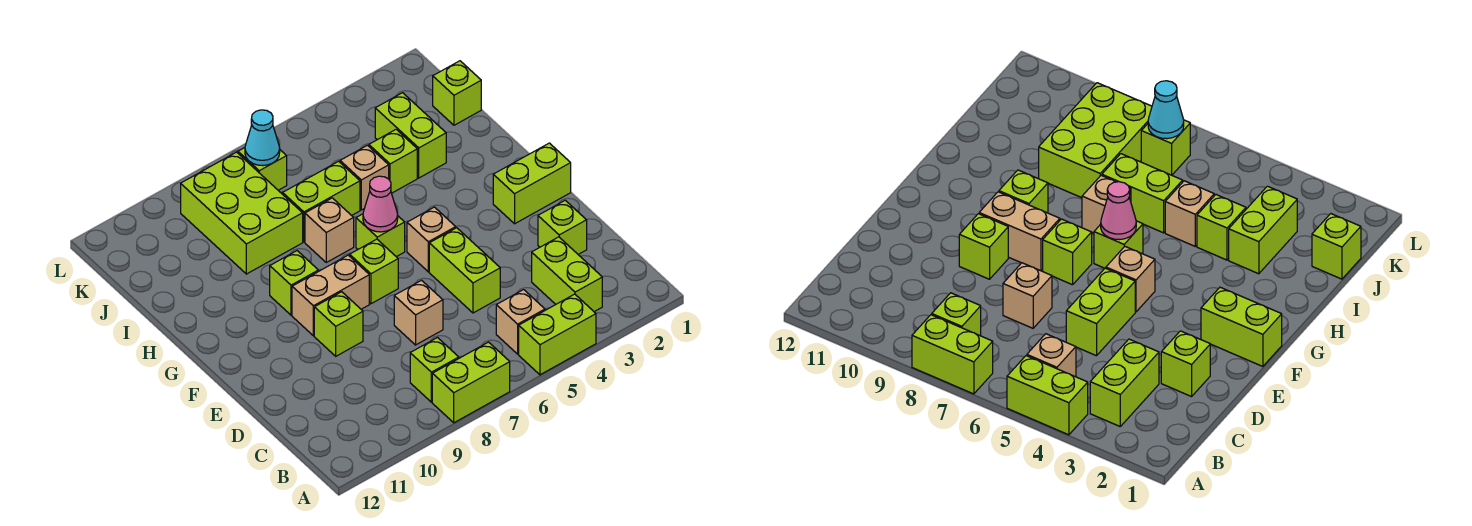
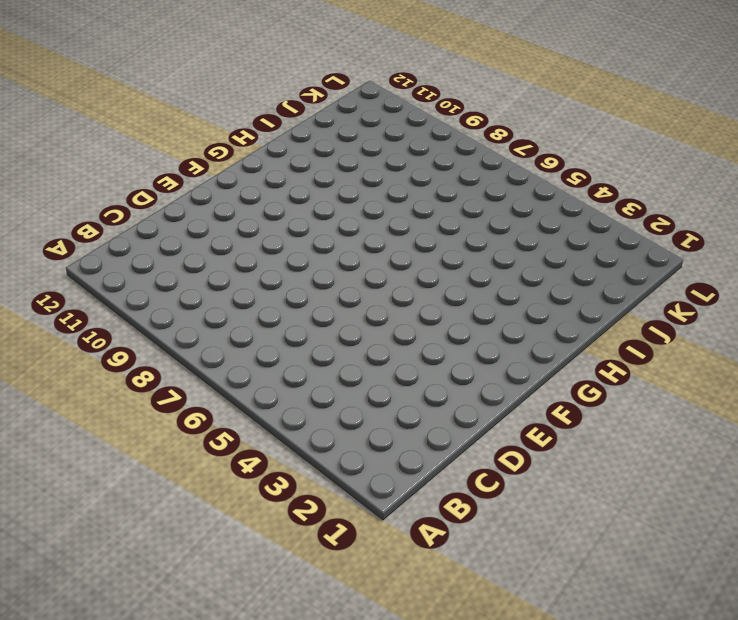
none -> lime brick A4:A5 level 1
none -> lime brick A7:A8 level 1
none -> lime brick B3:C3 level 1

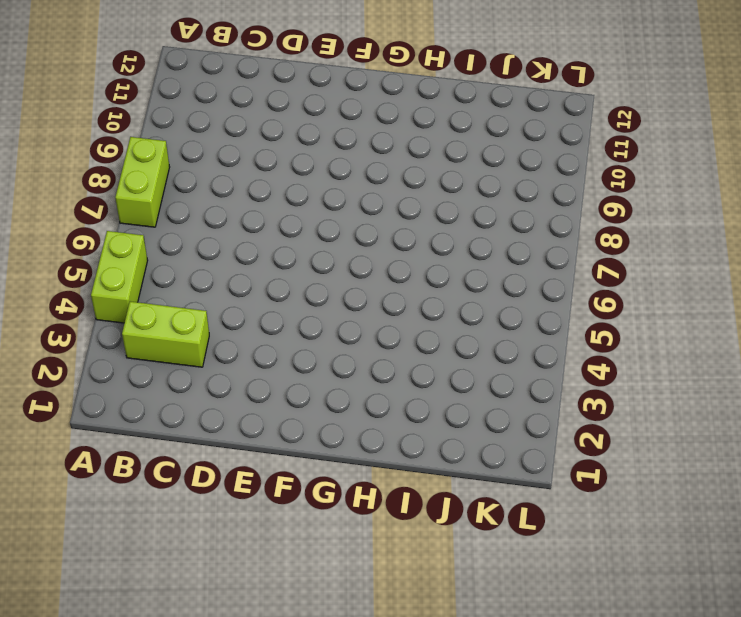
none -> tan brick B5 level 1
none -> lime brick B8 level 1
none -> lime brick D2 level 1

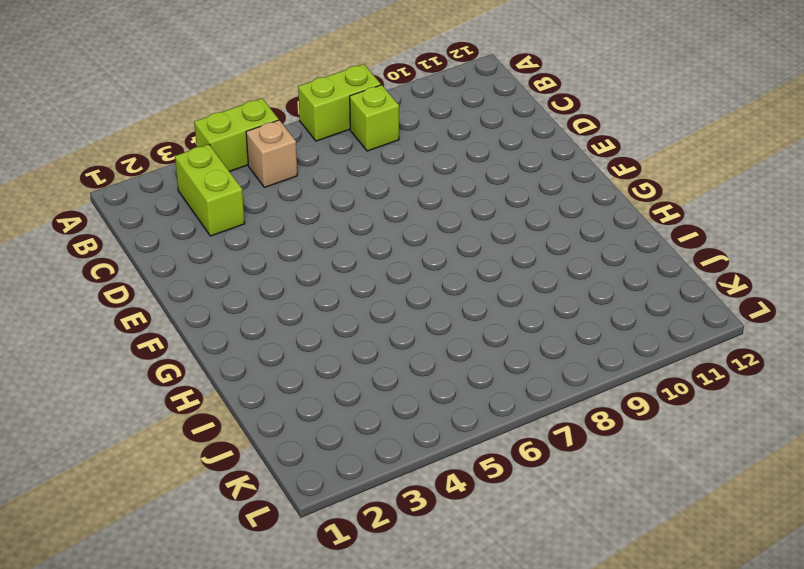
none -> lime brick D2 level 1
none -> lime brick D5:E5 level 1
none -> tan brick D7 level 1

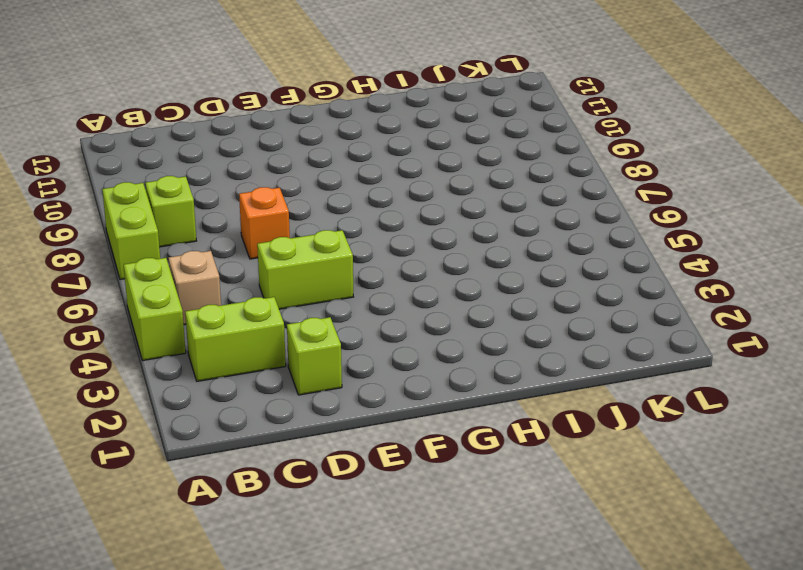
orange brick D7 level 1 -> tan brick D7 level 1
none -> lime brick E9 level 1
none -> lime brick F1:F2 level 1
none -> tan brick F5 level 1

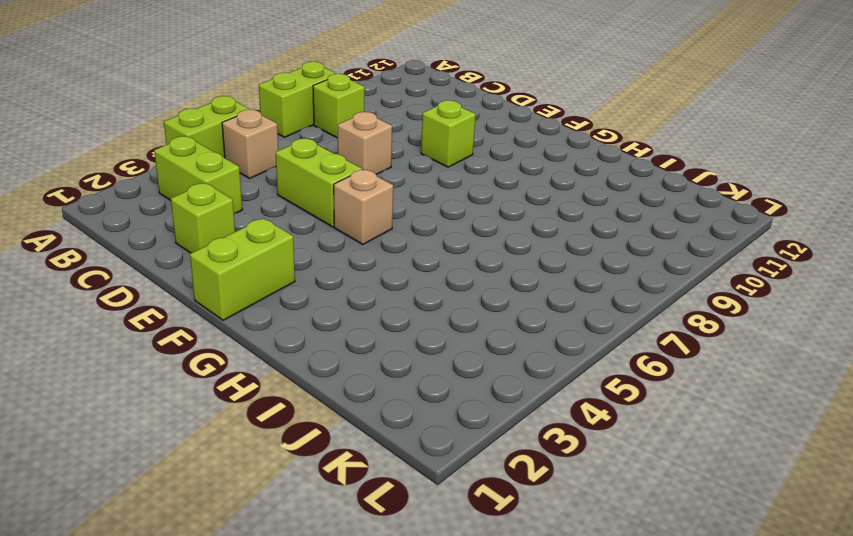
none -> lime brick F7 level 1
none -> tan brick F8:F9 level 1
none -> lime brick G6 level 1

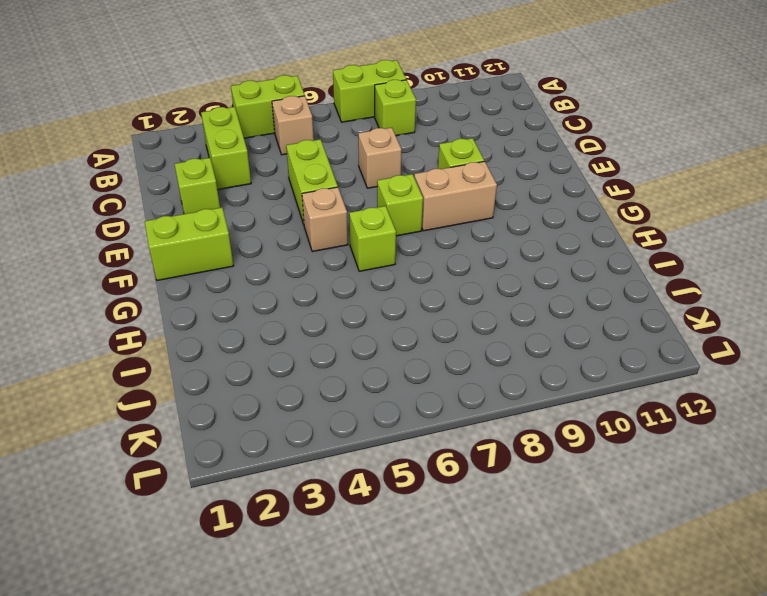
none -> lime brick G9 level 1
none -> tan brick H7 level 1
none -> lime brick I3:J3 level 1

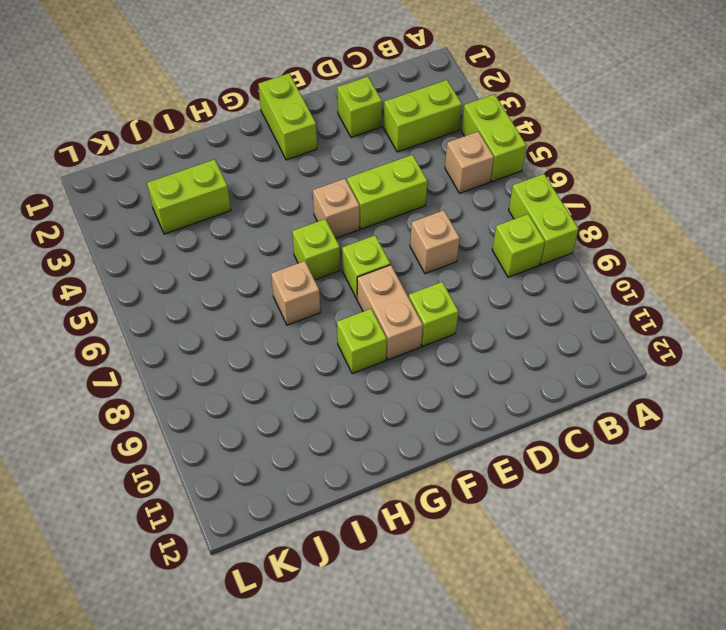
none -> lime brick I4 level 1
none -> tan brick I5 level 1
none -> lime brick I6:I7 level 1

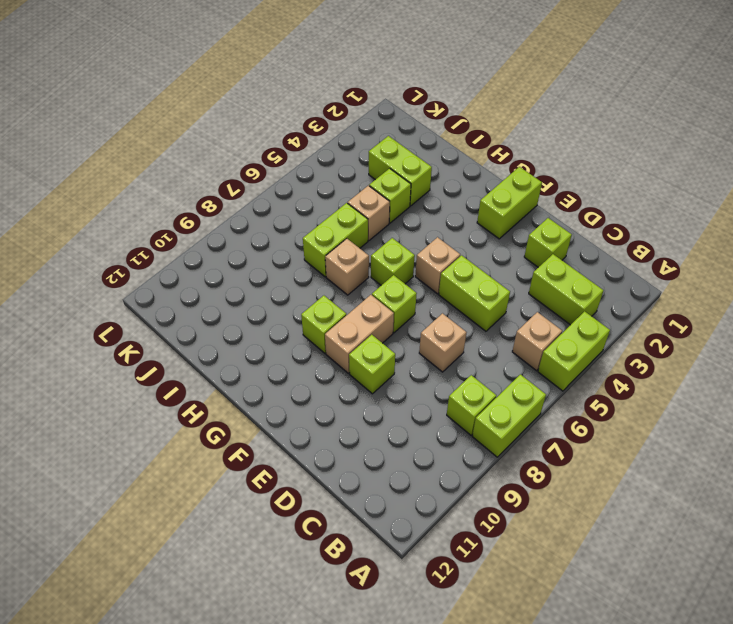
none -> lime brick I8:K9 level 1
none -> lime brick J1 level 1
none -> lime brick K7 level 1

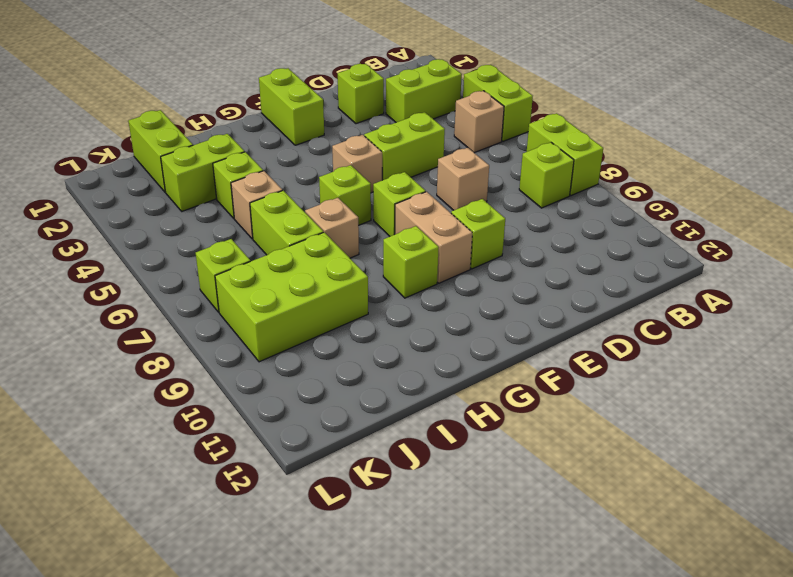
lime brick J1:J2 level 1 -> lime brick J1 level 1
none -> pink cone G6 level 2
none -> cyan cone K7 level 2

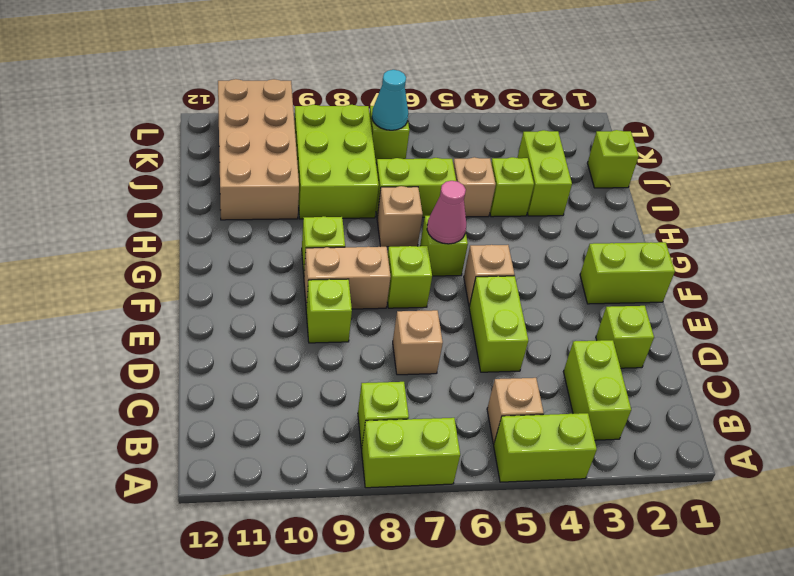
tan brick I10:L11 level 1 -> none

